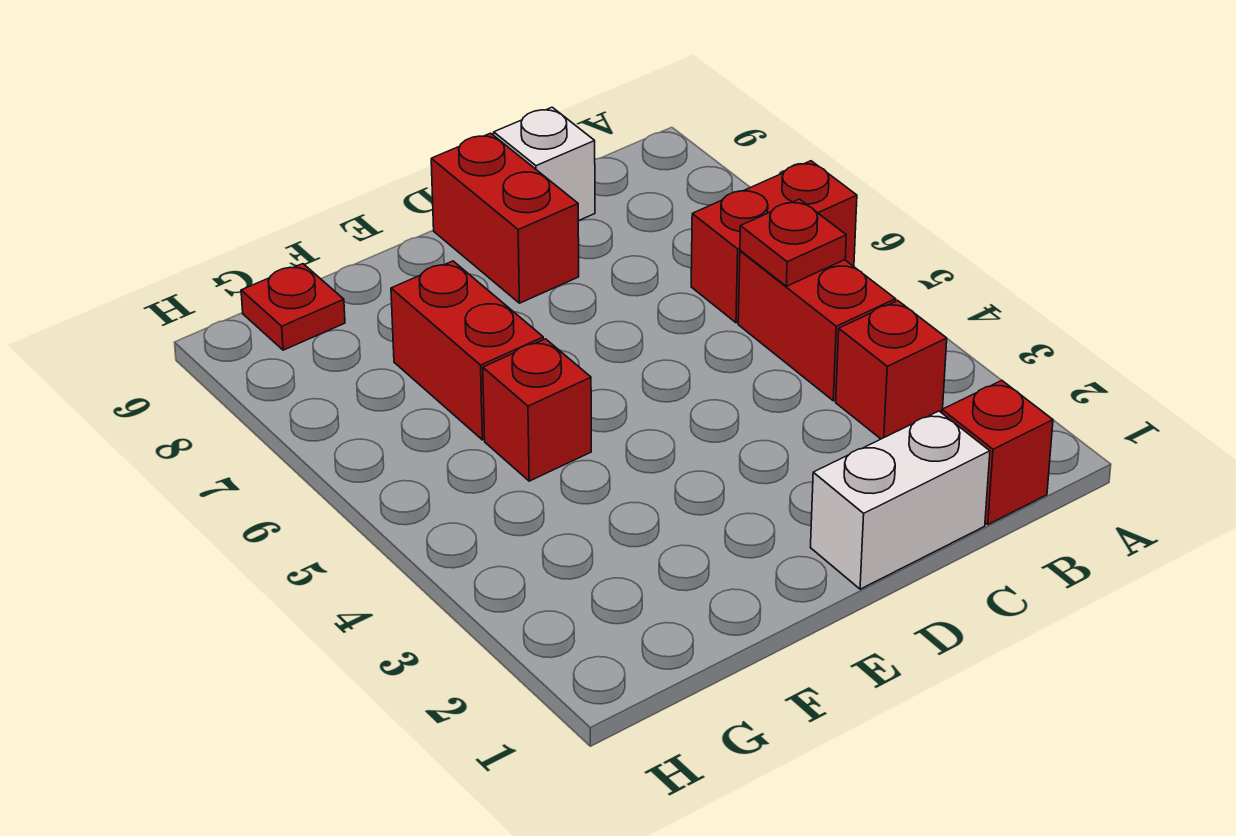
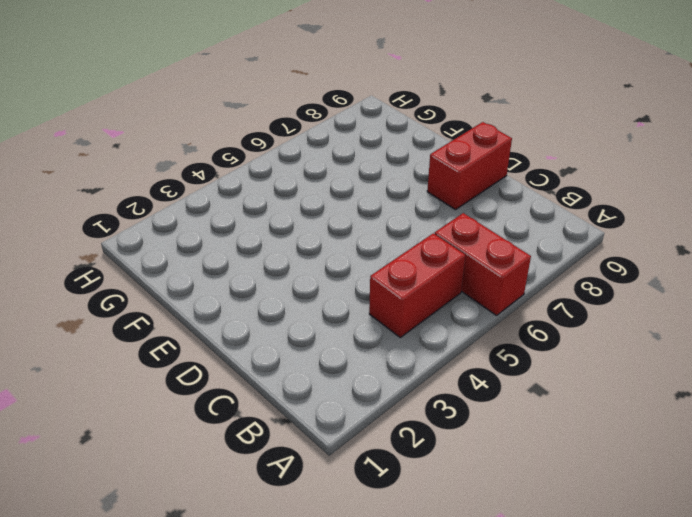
none -> red brick B1 level 1
none -> red brick B3 level 1

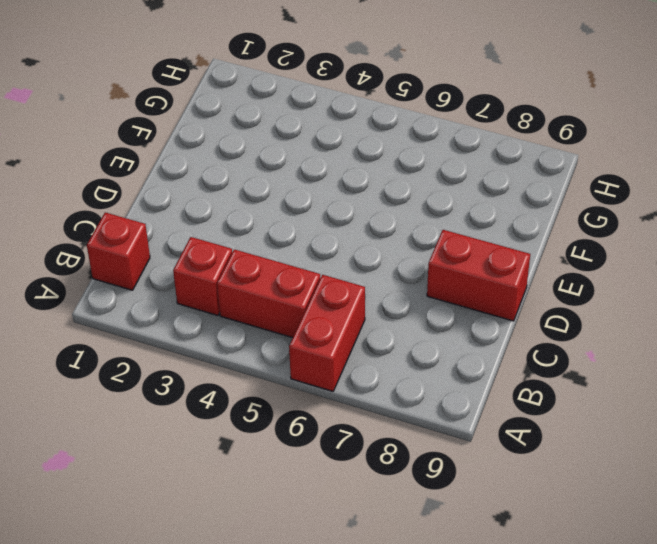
none -> white brick C1:D1 level 1
none -> white brick C9 level 1

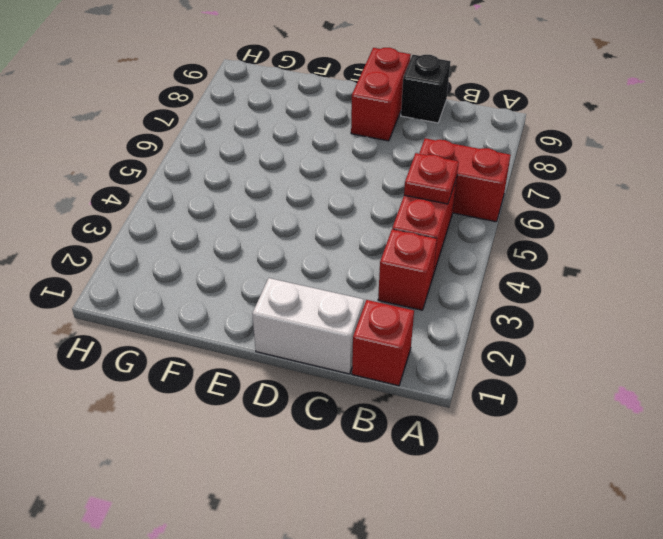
black brick C9 level 1 -> white brick C9 level 1
none -> red brick F5 level 1
none -> red brick F6:F7 level 1

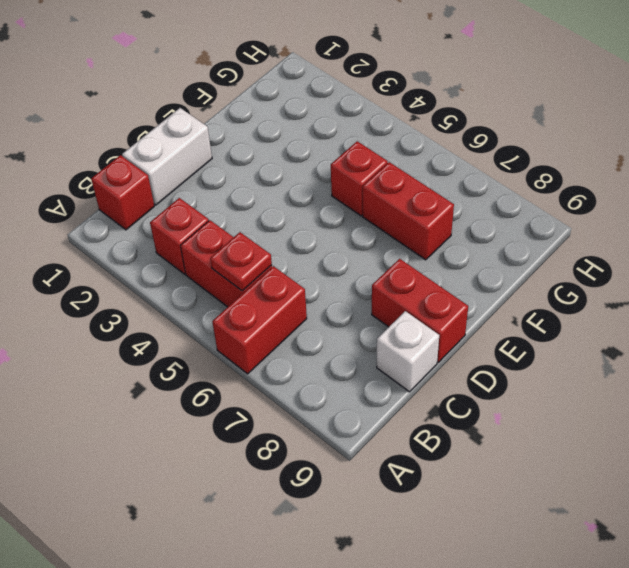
none -> red plate G9 level 1

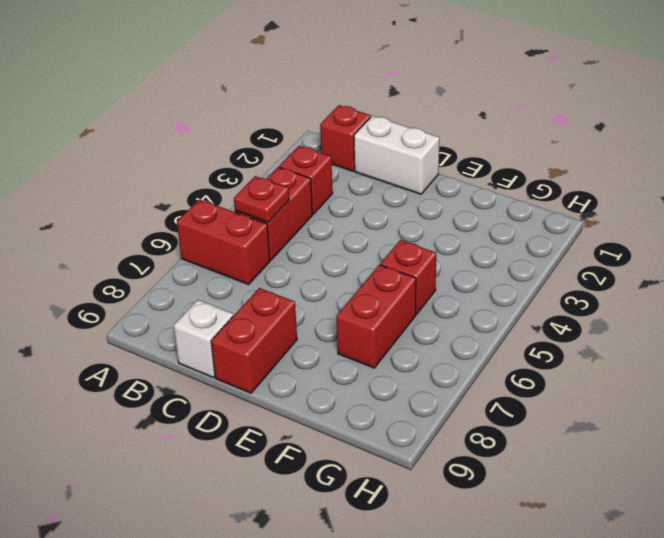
none -> red plate G9 level 1

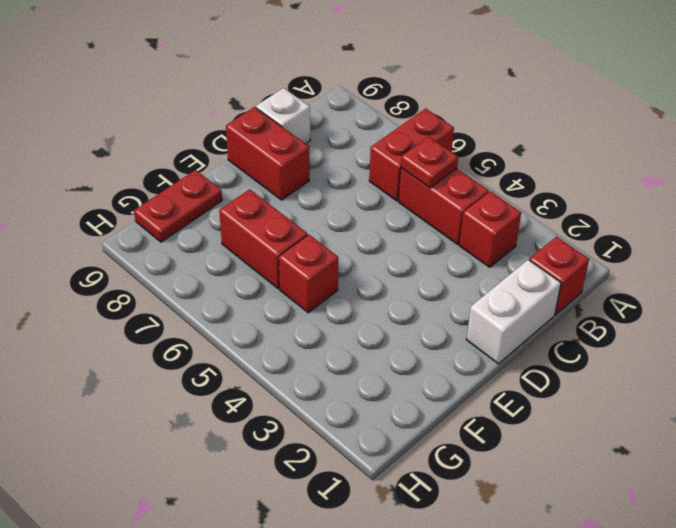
red plate F9:G9 level 1 -> red plate G9 level 1

